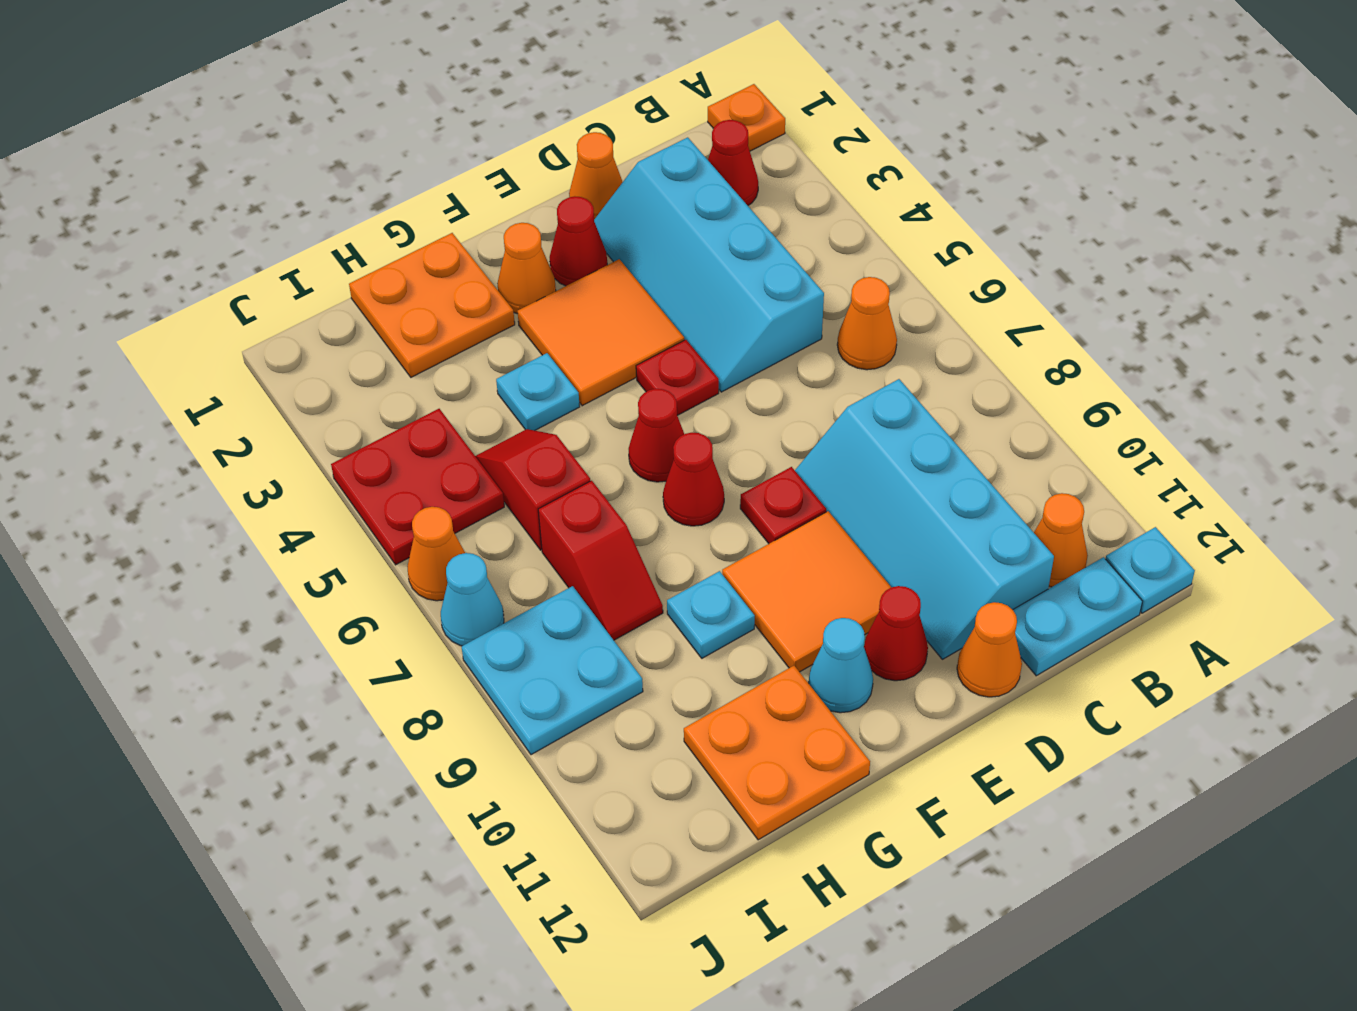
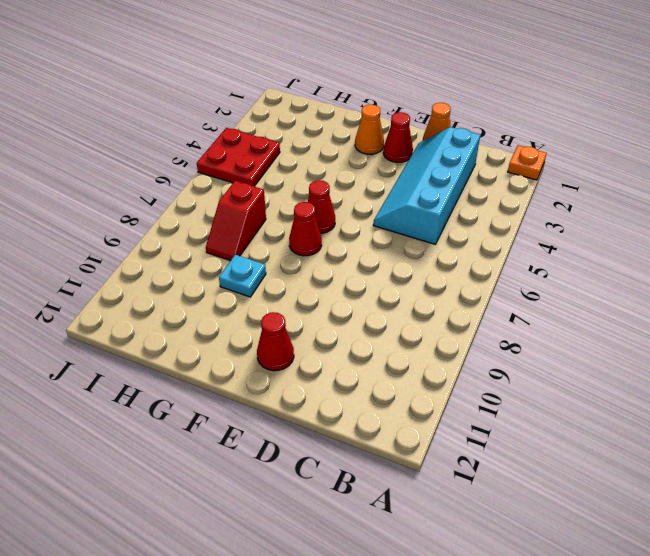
none -> cyan plate A12 level 1
none -> red cone B2 level 1
none -> orange cone B6 level 1
none -> orange cone B11 level 1

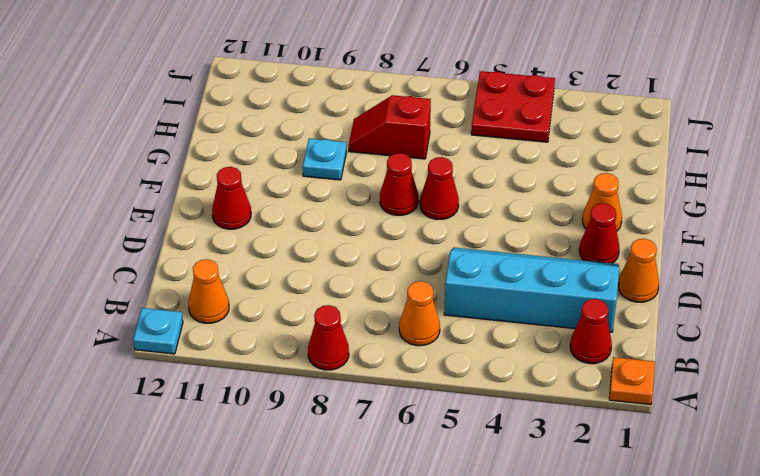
red cone A8 level 1 -> none
none -> cyan plate B12:C12 level 1
none -> cyan slope C8:D11 level 1 top C
none -> orange cone D12 level 1
none -> orange tile E3:F4 level 1

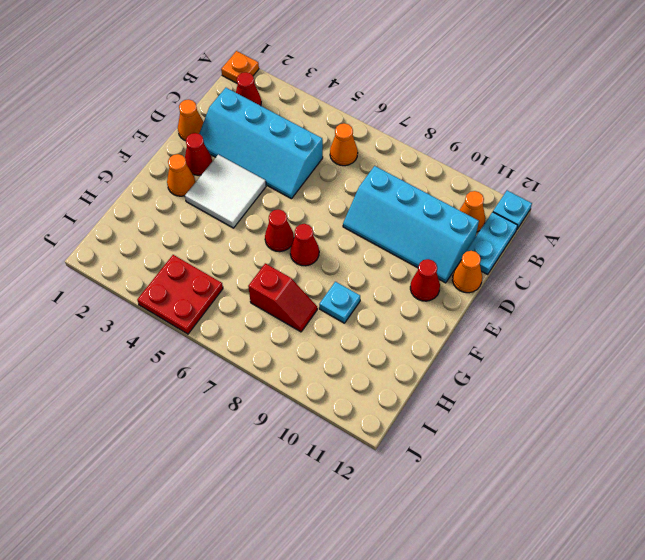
white tile E3:F4 level 1 -> orange tile E3:F4 level 1
none -> red plate E5 level 1
none -> red plate E8 level 1
none -> orange tile E9:F10 level 1
none -> cyan cone F11 level 1

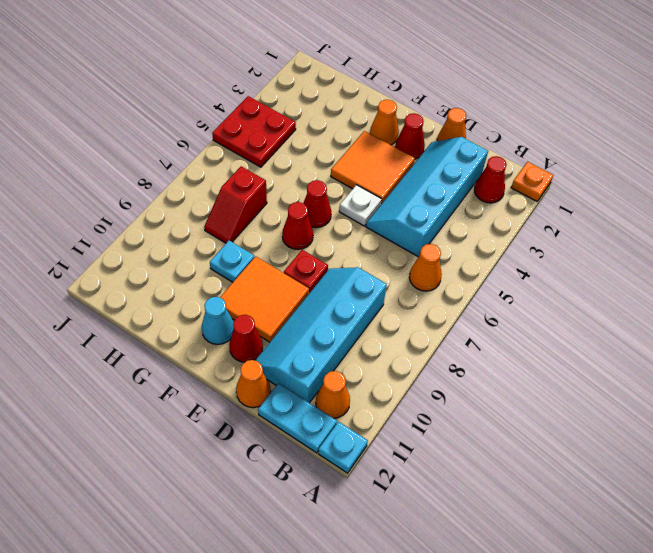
white plate E5 level 1 -> red plate E5 level 1
none -> orange plate G1:H2 level 1
none -> cyan plate G4 level 1
none -> orange plate G11:H12 level 1
none -> red slope H5:H6 level 1 top 6

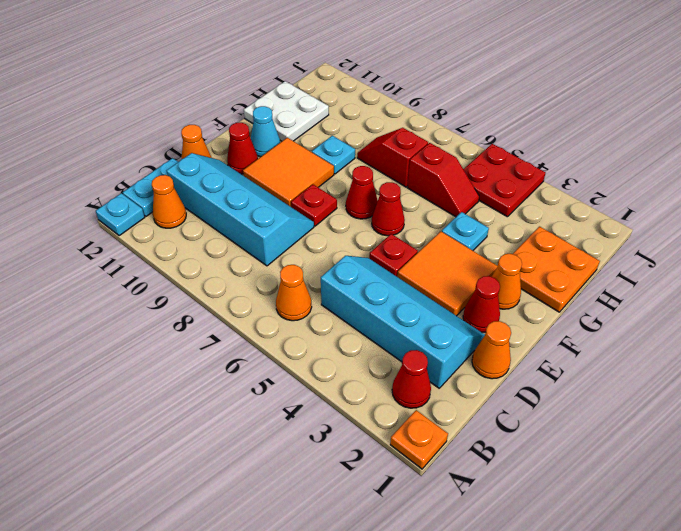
white plate G11:H12 level 1 -> orange plate G11:H12 level 1
none -> cyan plate I8:J9 level 1
none -> orange cone J6 level 1
none -> cyan cone J7 level 1

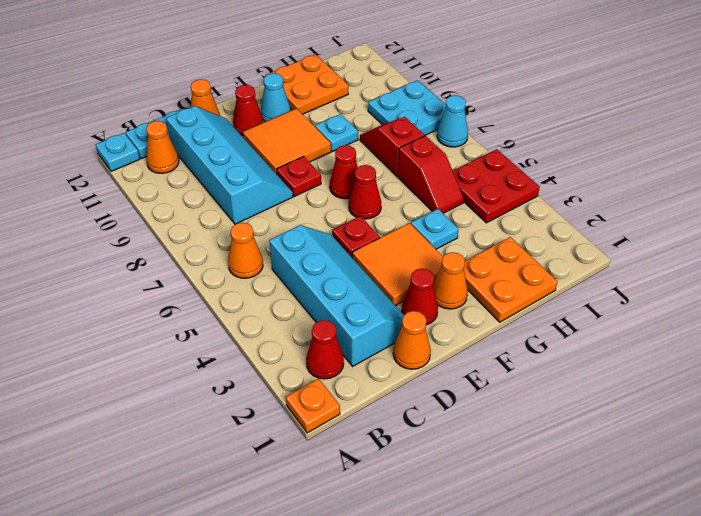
none -> orange cone J6 level 1

